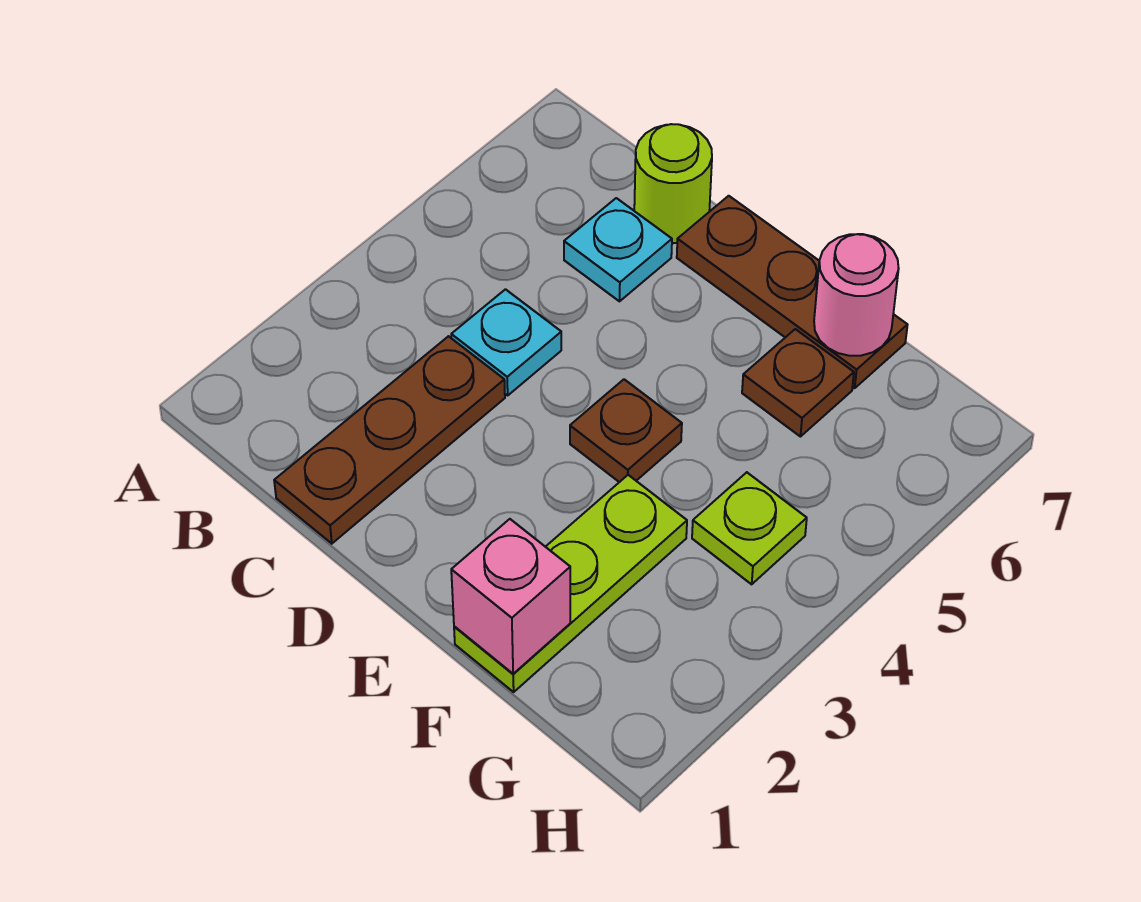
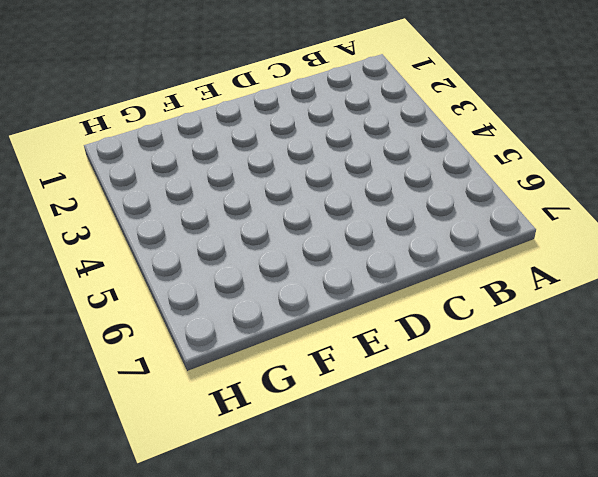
none -> brown plate C1:C3 level 1
none -> cyan plate C4 level 1

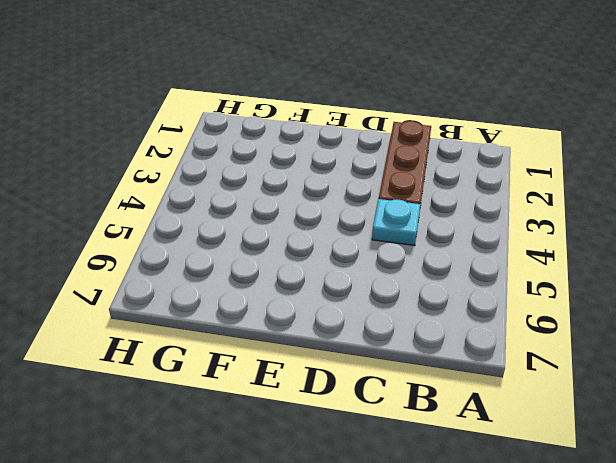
none -> cyan plate C6 level 1
none -> lime round brick C7 level 1

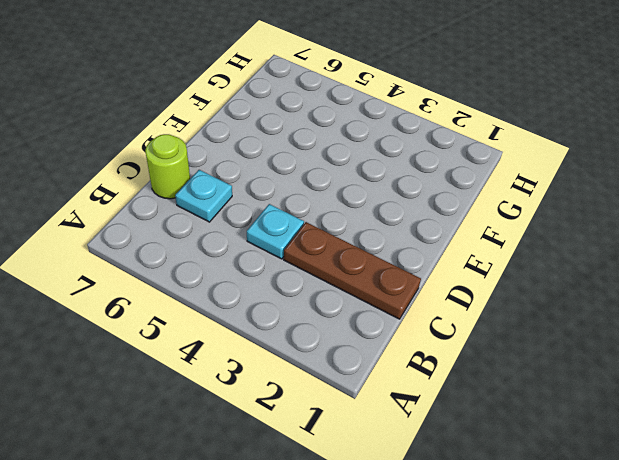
none -> brown plate D7:F7 level 1
none -> brown plate E4 level 1

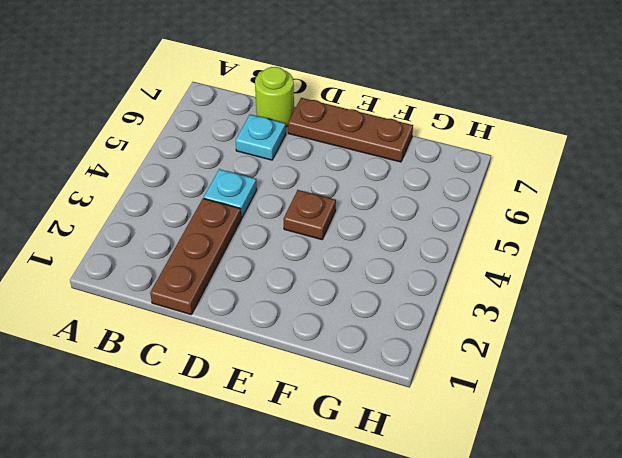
none -> lime plate F1:F3 level 1
none -> brown plate F6 level 1

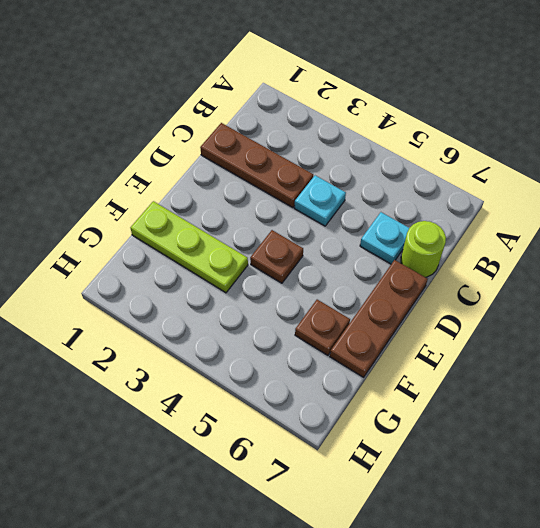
none -> lime plate G4 level 1
none -> pink brick F1 level 2

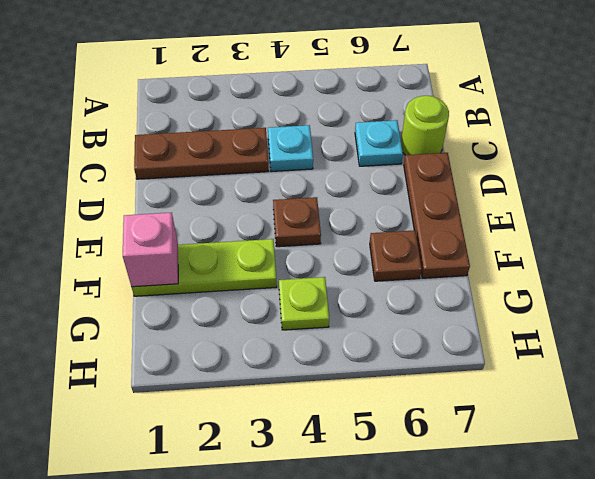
none -> pink round brick F7 level 2

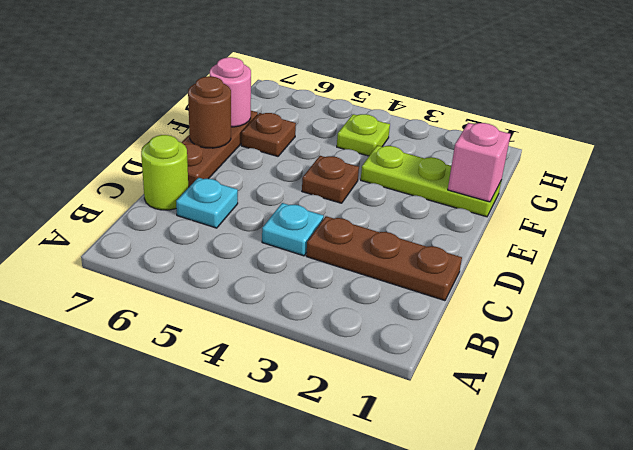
brown round brick E7 level 2 -> none

